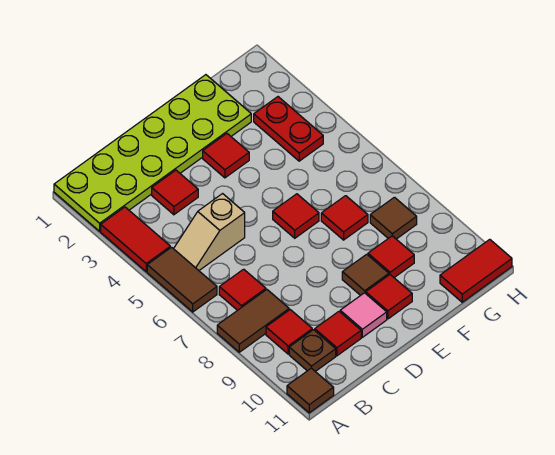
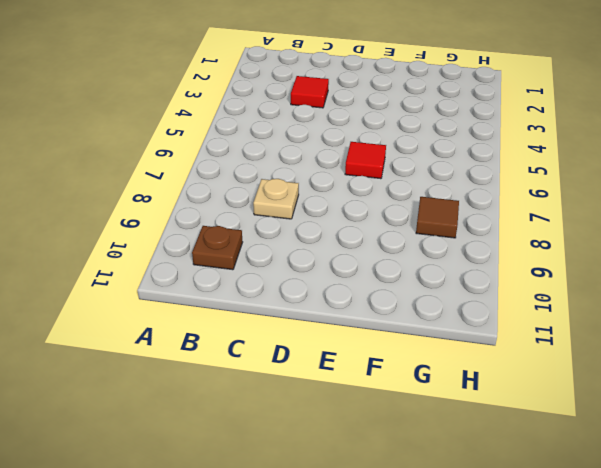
tan plate C8 level 1 -> none
none -> lime plate A1:F2 level 1
none -> red tile A3:A4 level 1
none -> brown tile A5:A6 level 1

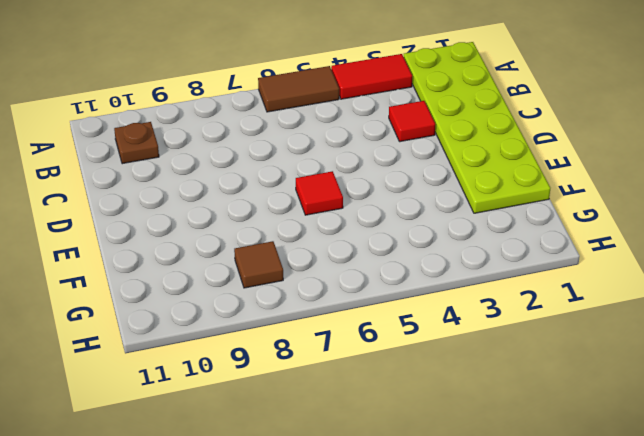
none -> brown tile A8:B8 level 1
none -> brown tile A11 level 1
none -> tan slope B5:C5 level 1 top C

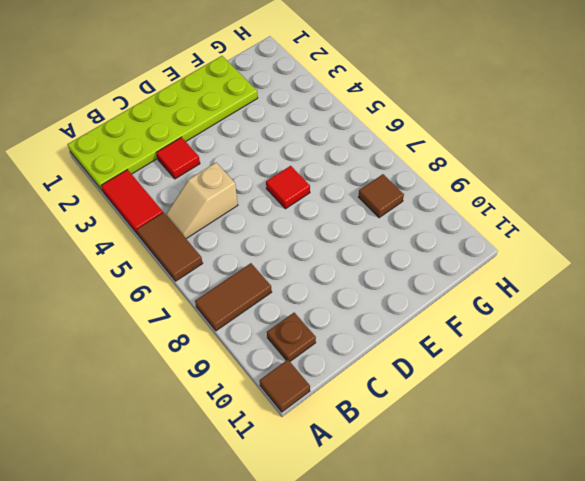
none -> red tile B7 level 1
none -> red tile B9 level 1
none -> red tile C10 level 1

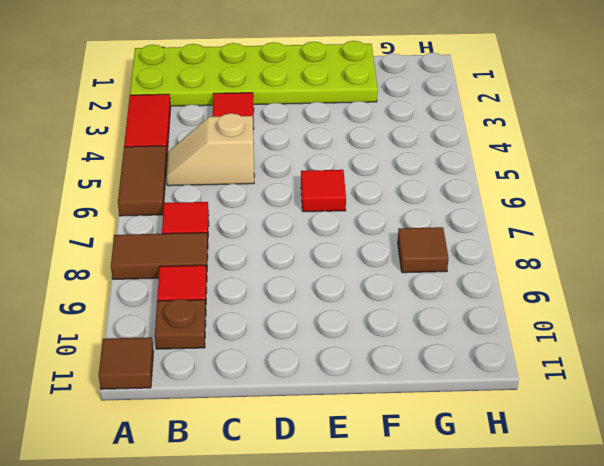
none -> red tile C10 level 1
none -> pink tile D10 level 1
none -> red tile E3 level 1

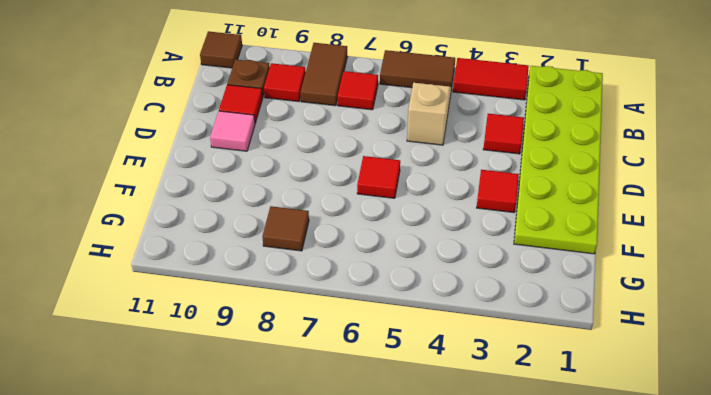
none -> brown tile E9 level 1
none -> red tile E10 level 1
none -> red tile F7 level 1

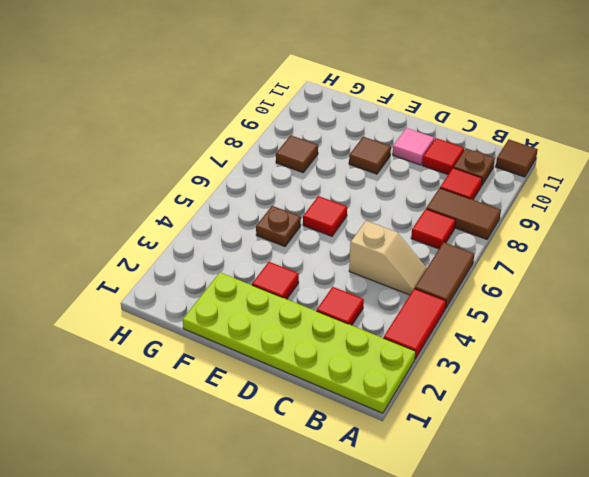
brown plate F5 level 1 -> none
none -> red tile E10 level 1
none -> red tile F7 level 1
none -> red tile F9 level 1

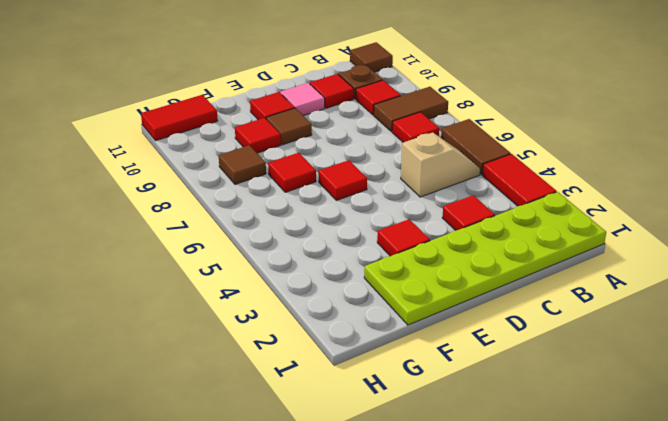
none -> red plate G3:G4 level 1

